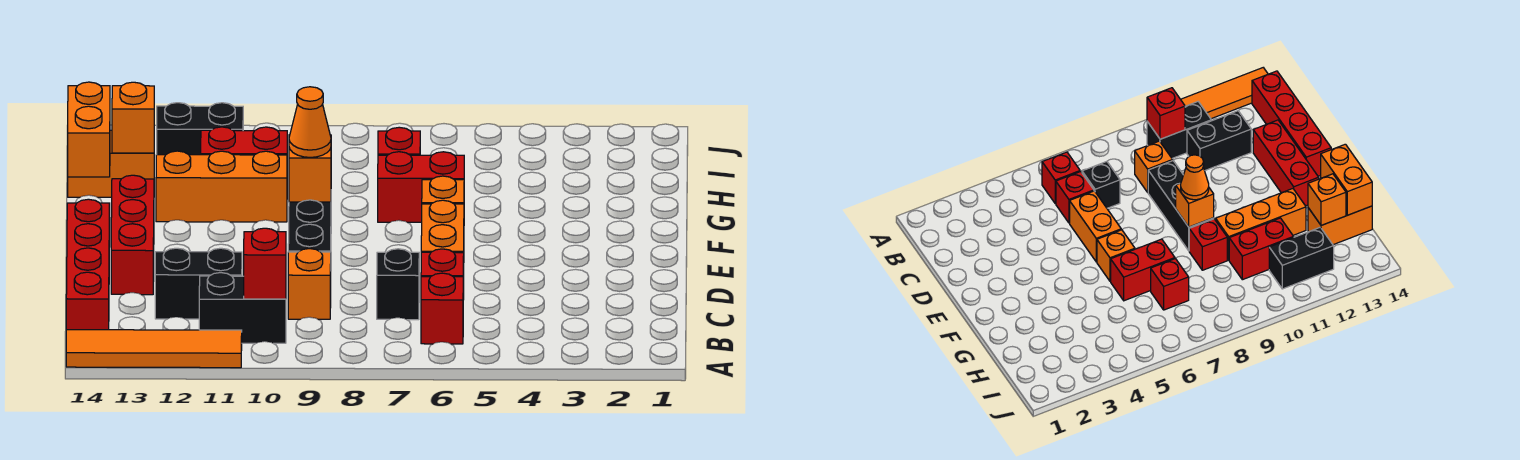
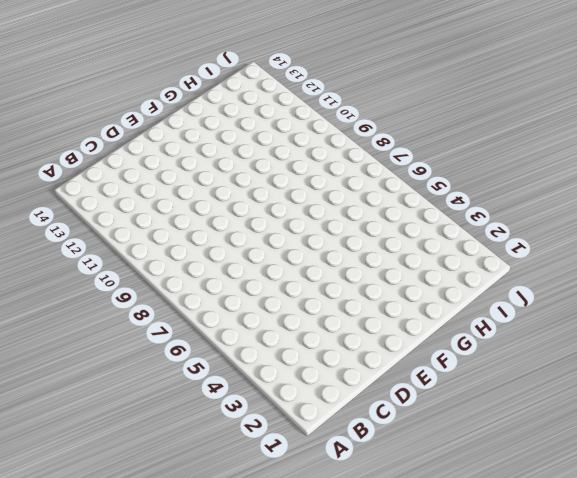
none -> orange tile A11:A14 level 1
none -> red brick B6 level 1
none -> black brick B10:B11 level 1

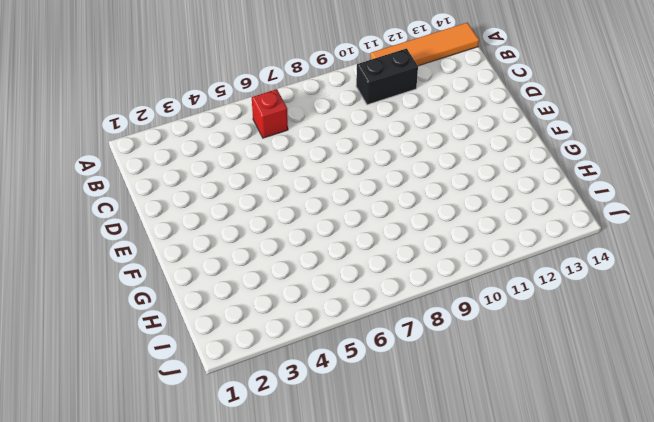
none -> red brick B14:E14 level 1
none -> red brick C6 level 1
none -> black brick C7 level 1

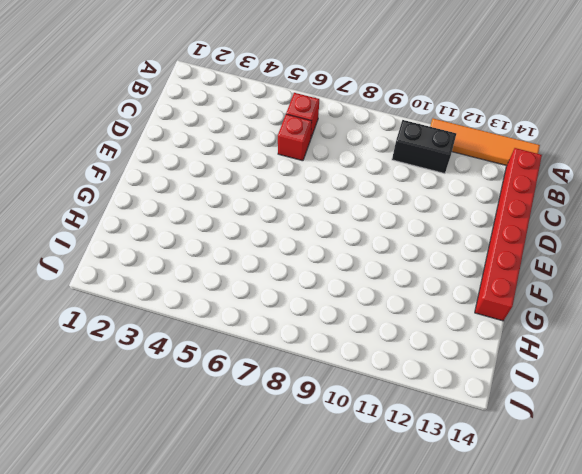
red brick B14:G14 level 1 -> red brick B14:E14 level 1
none -> black brick C7 level 1
none -> orange brick C9 level 1
none -> black brick C11:C12 level 1

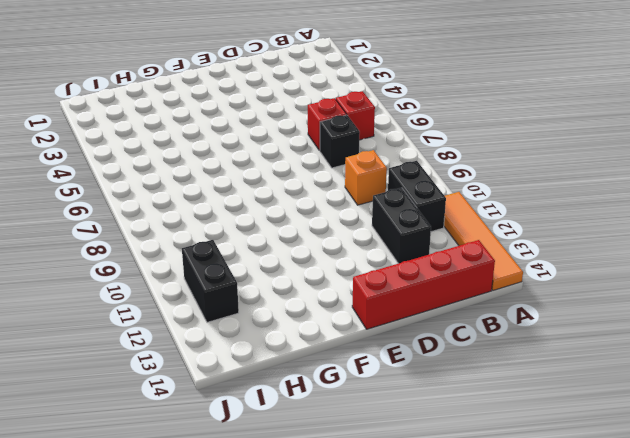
none -> orange brick D6:E6 level 1
none -> black brick D9:F9 level 1
none -> red brick D13:F13 level 1

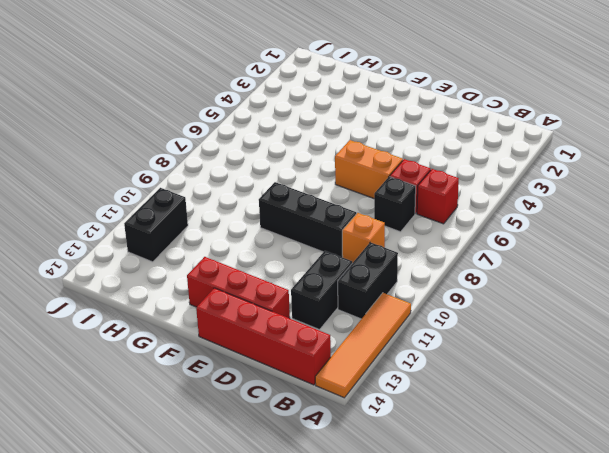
none -> orange brick F6 level 1
none -> red brick G6:G7 level 1
none -> red brick G9 level 1

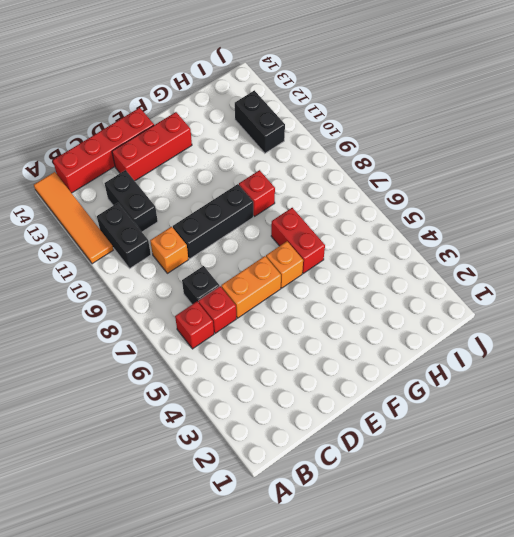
none -> orange brick G10:G12 level 1
none -> red brick H7 level 1
none -> red brick H10:H11 level 1

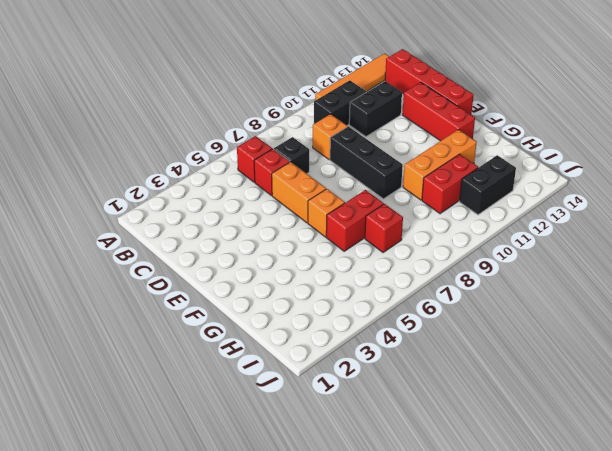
none -> red brick G9 level 1
none -> orange brick H13:H14 level 1
none -> red brick B10 level 2

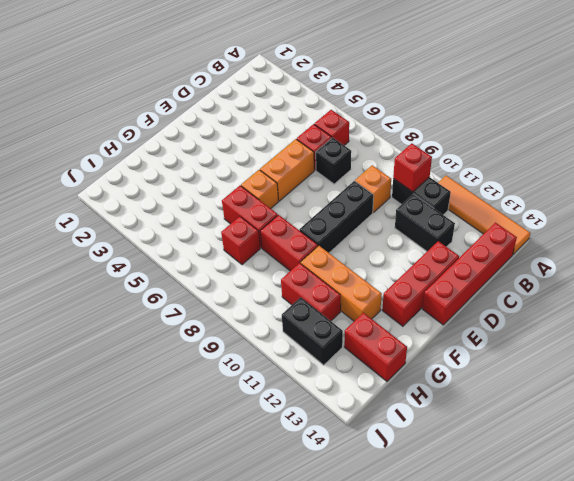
red brick G8:G9 level 1 -> red brick G9 level 1
red brick H13:H14 level 1 -> orange brick H13:H14 level 1
none -> orange brick F9 level 2
none -> orange brick G14:H14 level 2
none -> orange brick H13 level 2

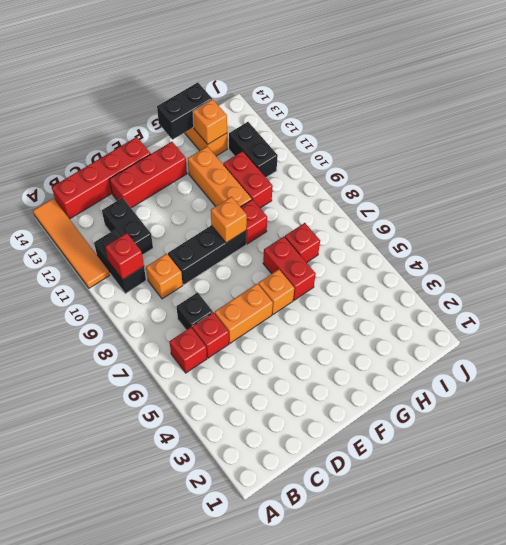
black brick G14:H14 level 2 -> orange brick G14:H14 level 2
none -> orange cone F9 level 3

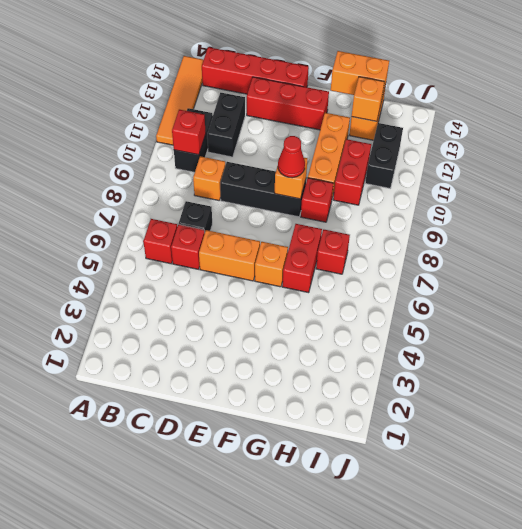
red cone F9 level 3 -> orange cone F9 level 3

